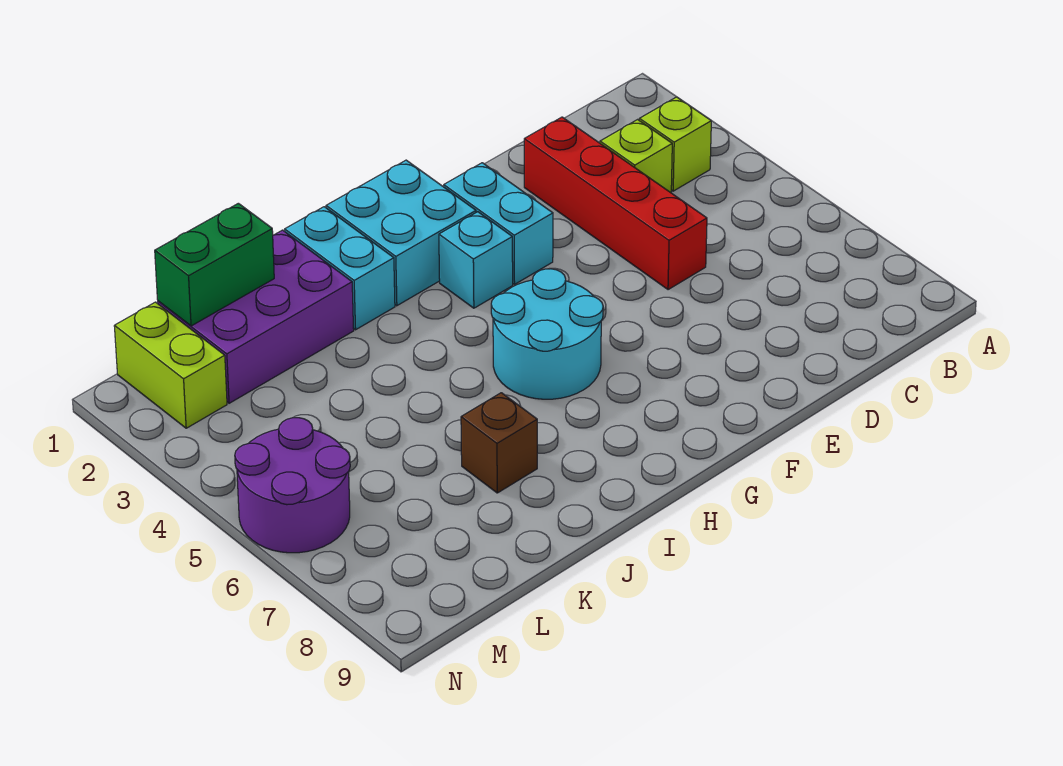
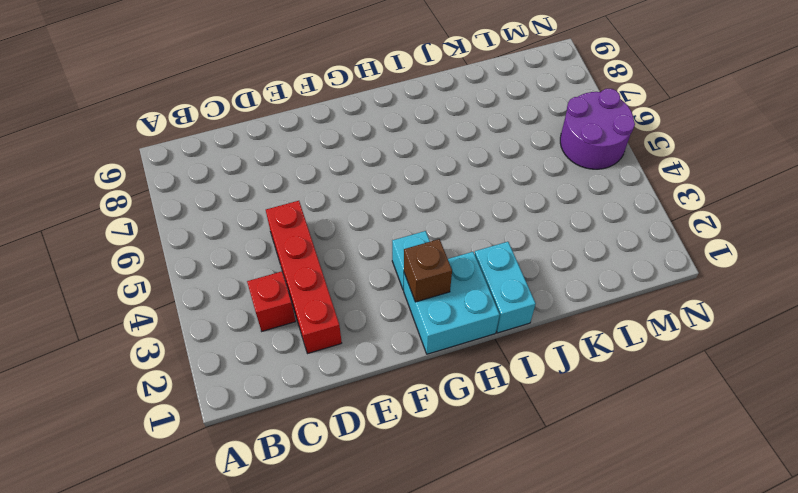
red brick C3 level 1 -> lime brick C3 level 1
brown brick G2 level 2 -> brown brick J7 level 1
none -> lime brick B3 level 1
none -> cyan brick F2:F3 level 1
none -> cyan round brick G5:H6 level 1

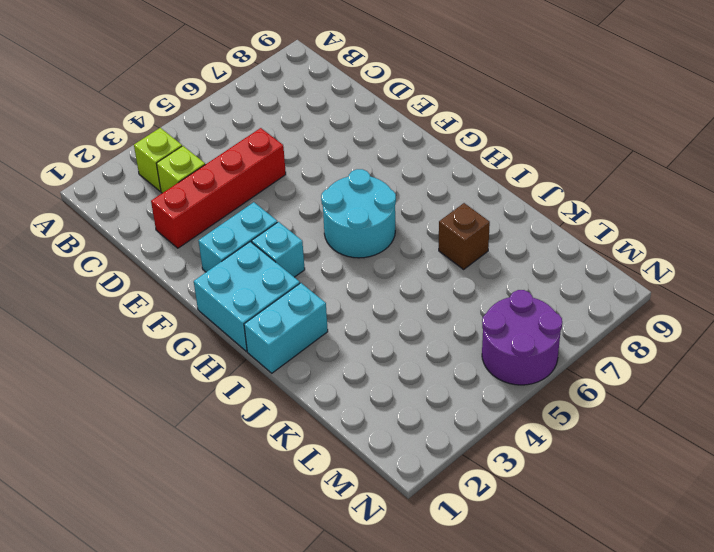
none -> purple brick J1:L2 level 1
none -> lime brick M1:M2 level 1
none -> green brick K1:L1 level 2

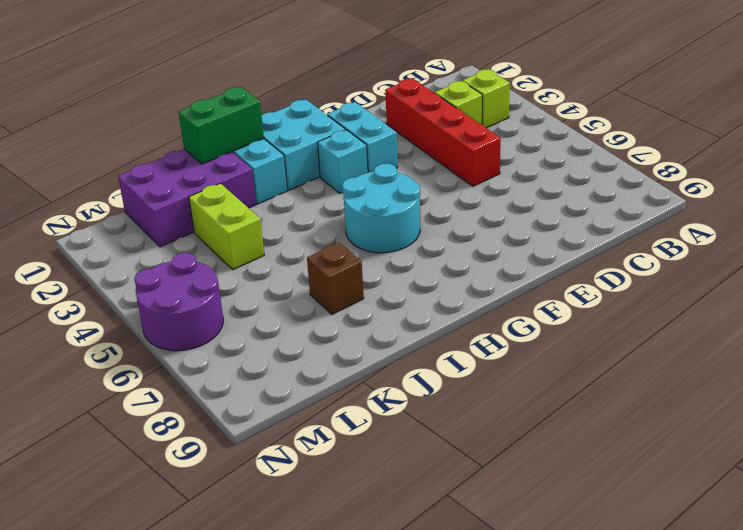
green brick I1:J1 level 2 -> green brick K1:L1 level 2
lime brick K3:K4 level 1 -> lime brick M1:M2 level 1

